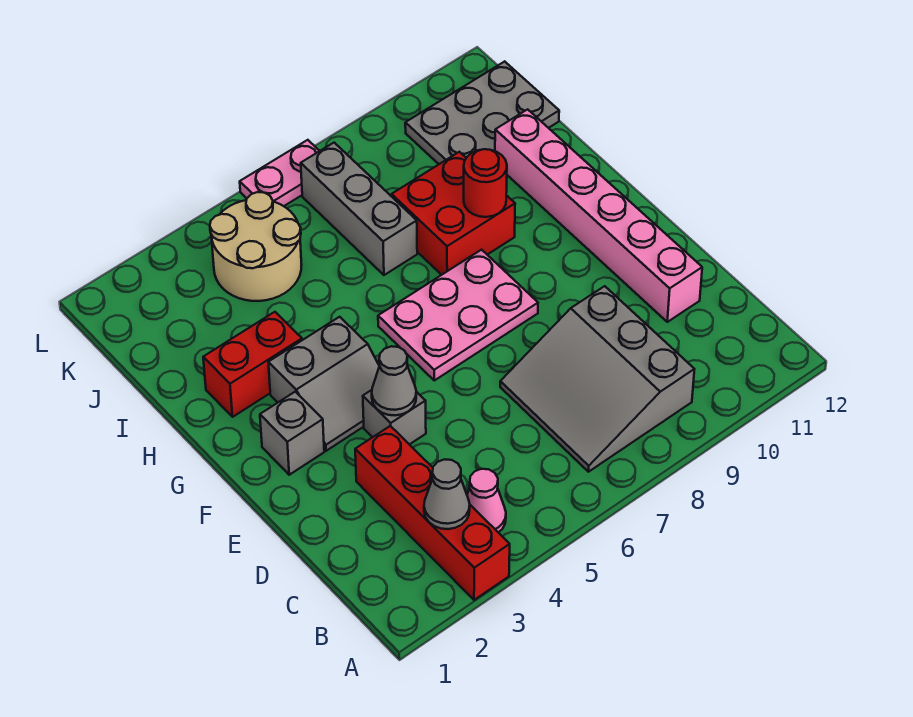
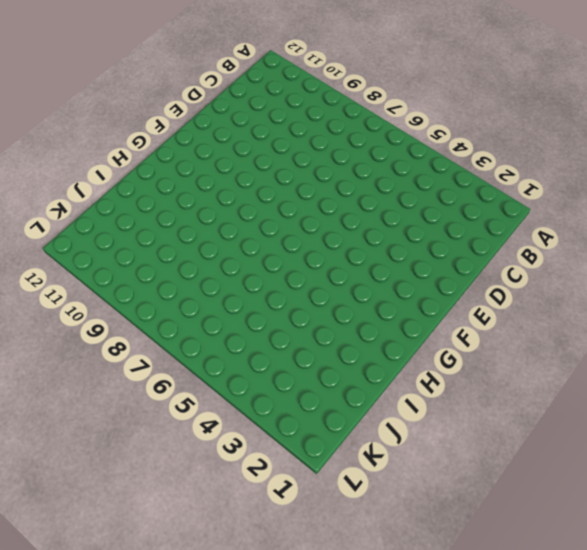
none -> red brick A3:D3 level 1
none -> pink cone B4 level 1
none -> grey slope B7:D9 level 1 top 9

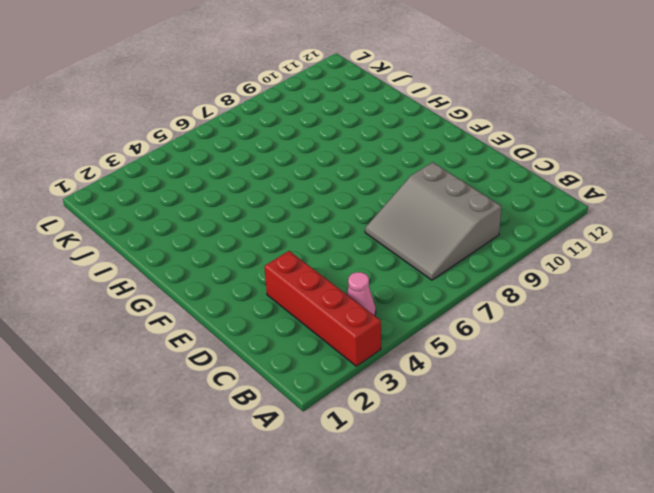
none -> pink brick D11:I11 level 1
none -> grey brick E4 level 1
none -> grey brick F2 level 1

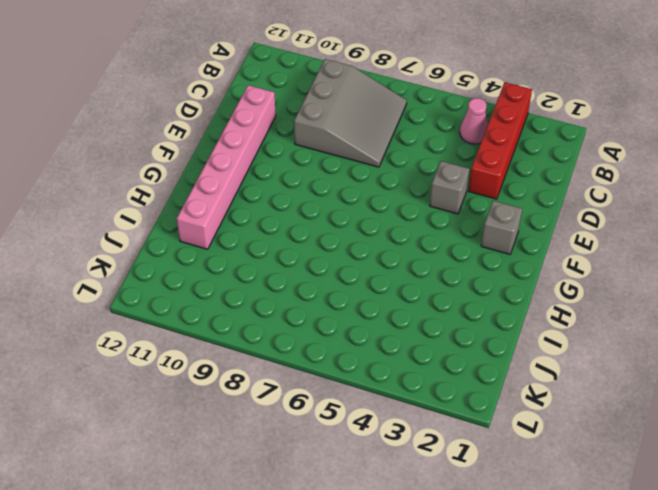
none -> grey slope F3:G4 level 1 top G
none -> pink plate F6:G8 level 1
none -> red brick H2:H3 level 1

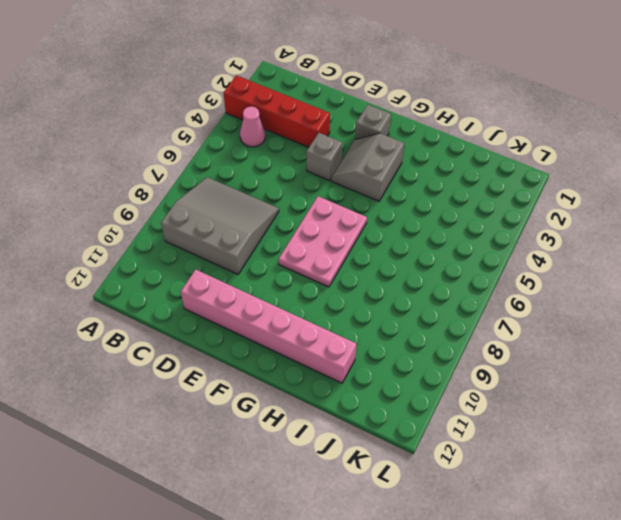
none -> red brick H2:H3 level 1
none -> red brick H8:I9 level 1
none -> grey brick I7:K7 level 1

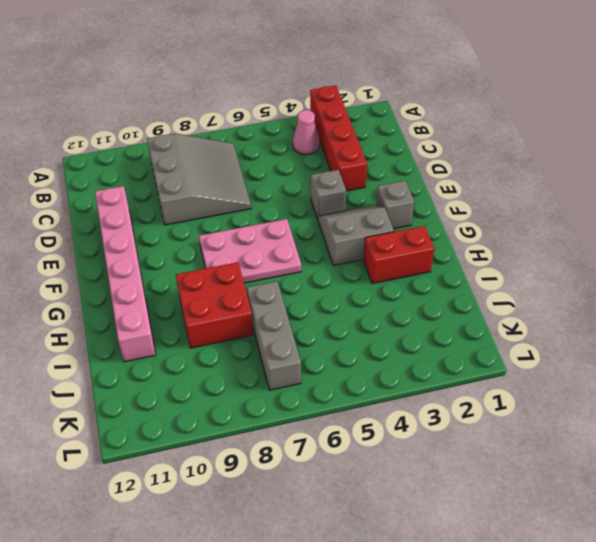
none -> tan round brick J4:K5 level 1
none -> grey plate J10:K12 level 1
none -> pink plate L6:L7 level 1

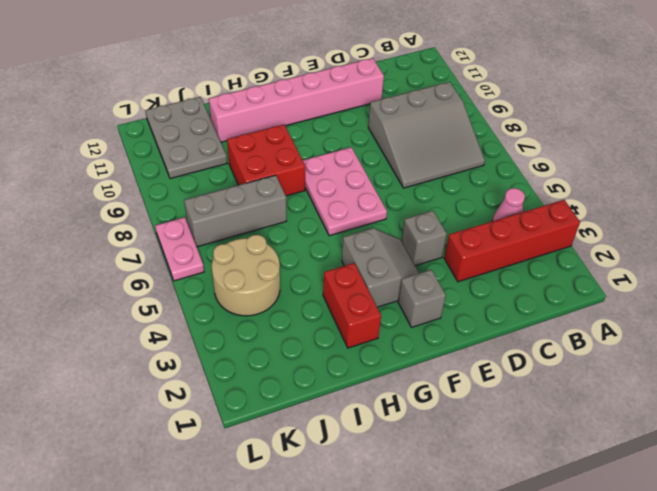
none -> grey cone B3 level 2
none -> grey cone E4 level 2
none -> red round brick H9 level 2

